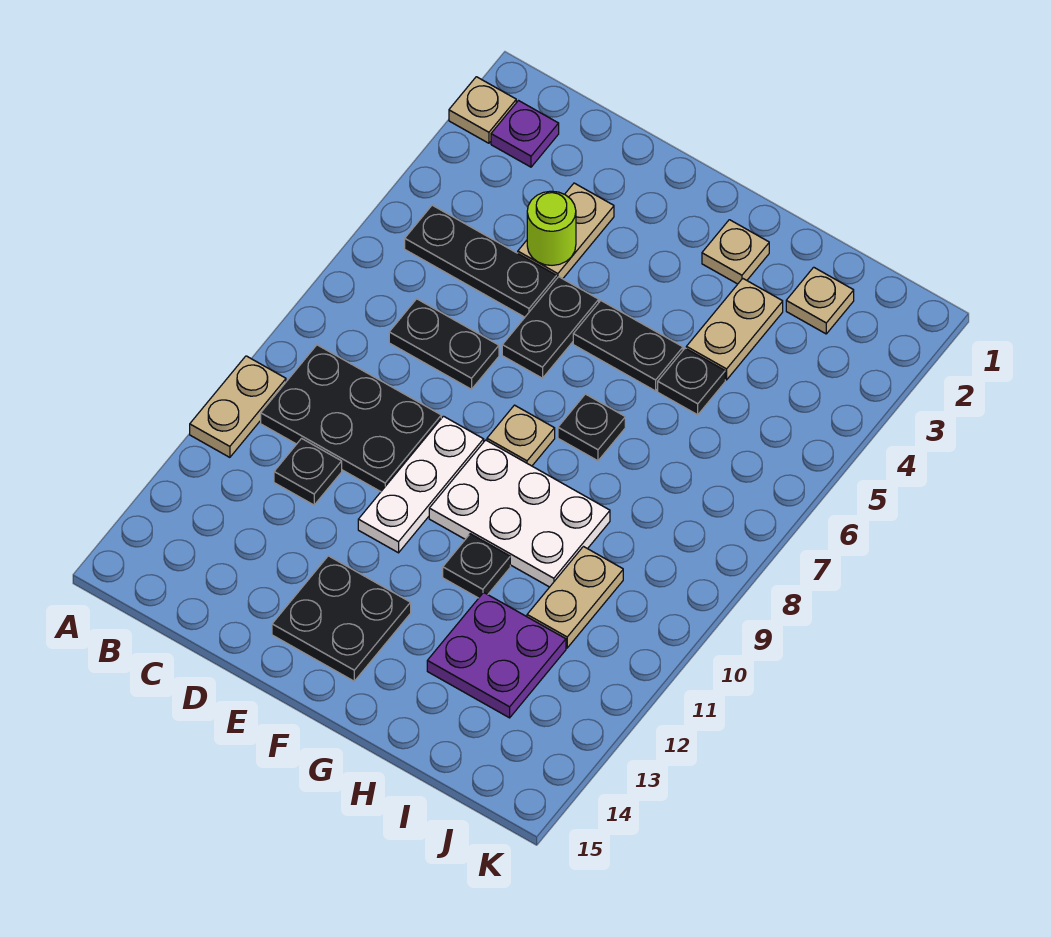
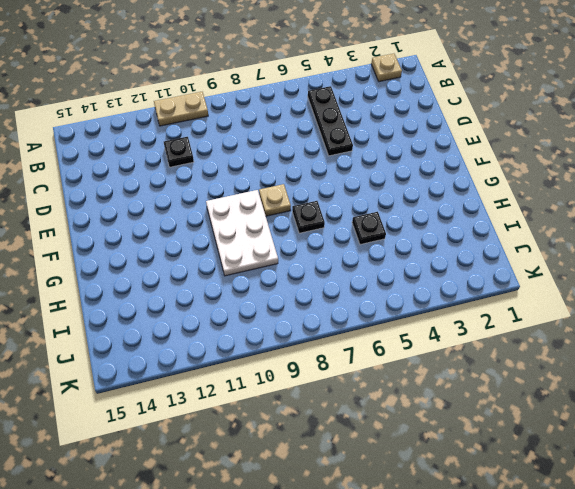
none -> purple plate B2 level 1
none -> black plate B9:D10 level 1
none -> black plate C7:D7 level 1

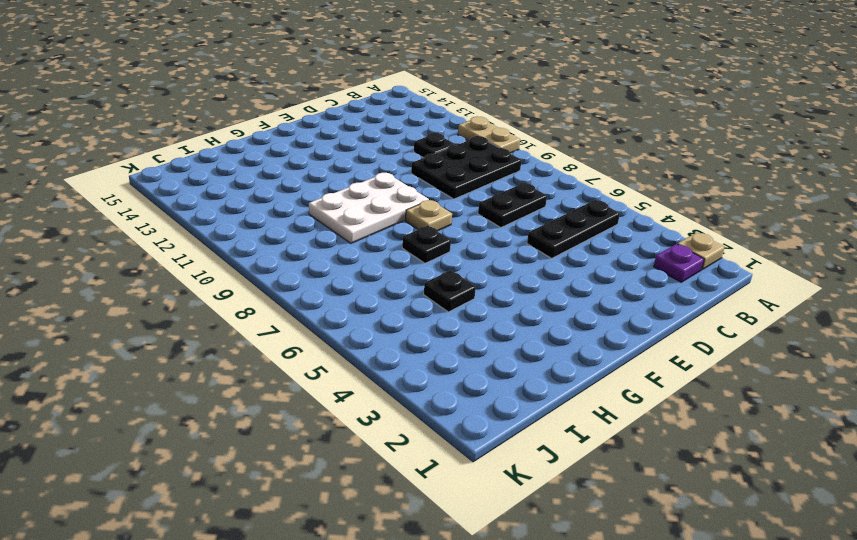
none -> tan plate D3:D4 level 1
none -> black plate E5:E6 level 1
none -> white plate E9:E11 level 1

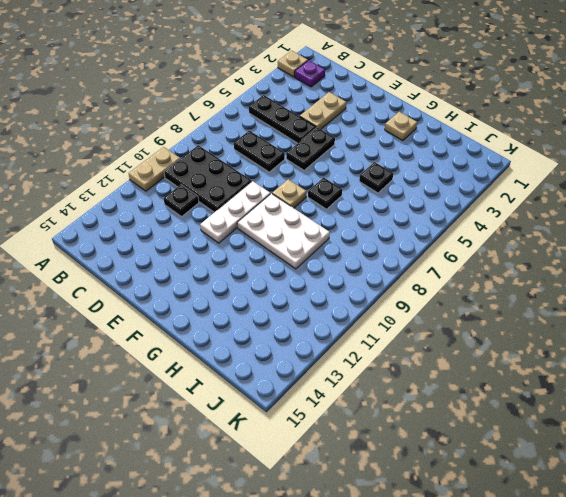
none -> black plate E13:F14 level 1
none -> black plate F5:G5 level 1
none -> black plate G11 level 1

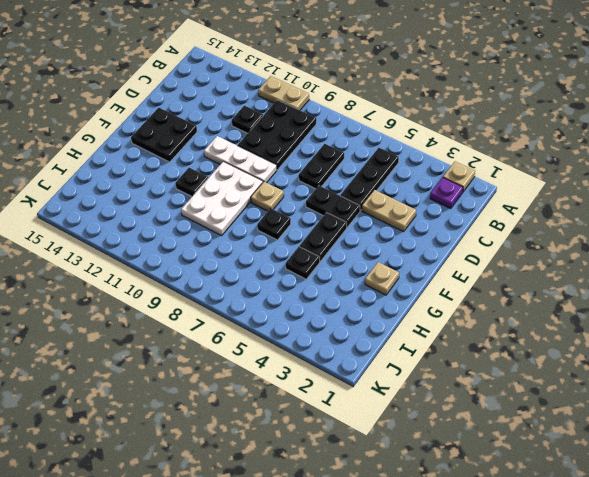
none -> tan plate H3:H4 level 1
none -> purple plate H12:I13 level 1
none -> tan plate I2 level 1

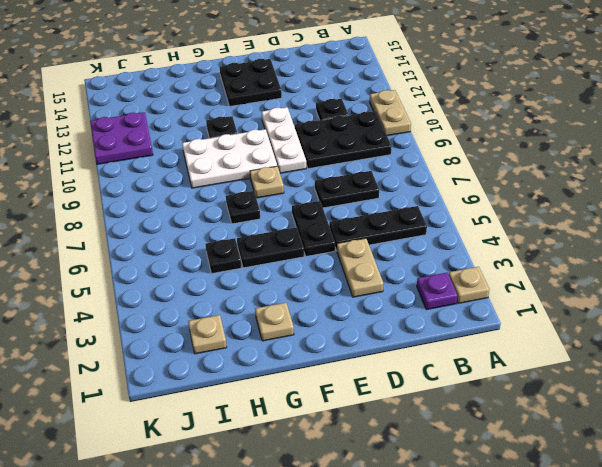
purple plate J11:K12 level 1 -> purple plate H12:I13 level 1
none -> tan plate H3:H4 level 1
none -> tan plate I10:I11 level 1
none -> lime round brick D4 level 2

